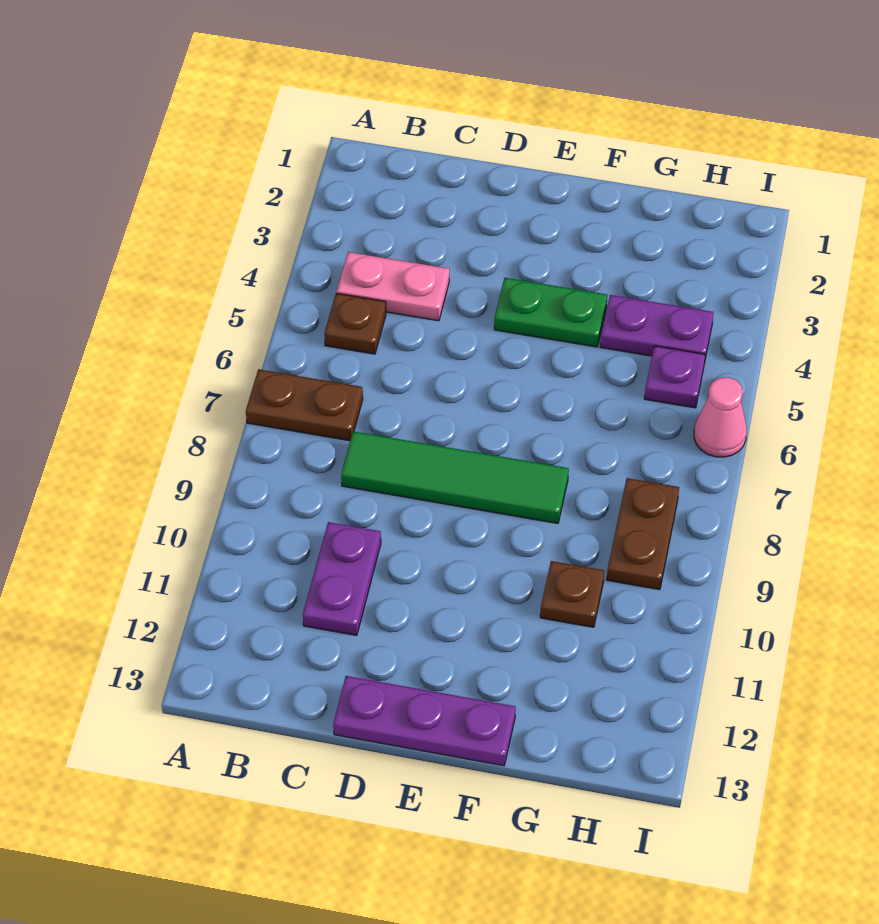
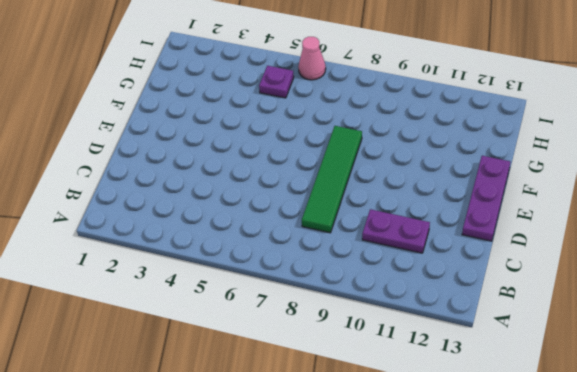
none -> brown plate A7:B7 level 1
none -> pink plate B4:C4 level 1
none -> brown plate B5 level 1

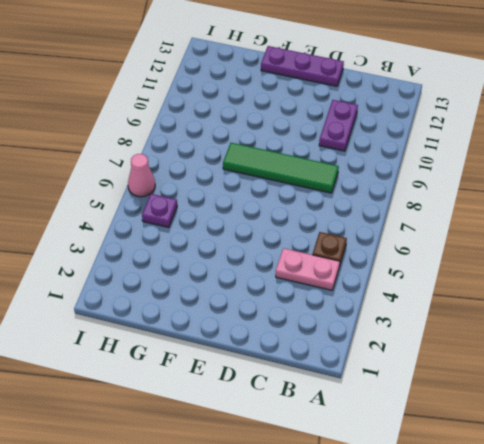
none -> brown plate A7:B7 level 1
none -> green plate E4:F4 level 1
none -> purple plate G4:H4 level 1

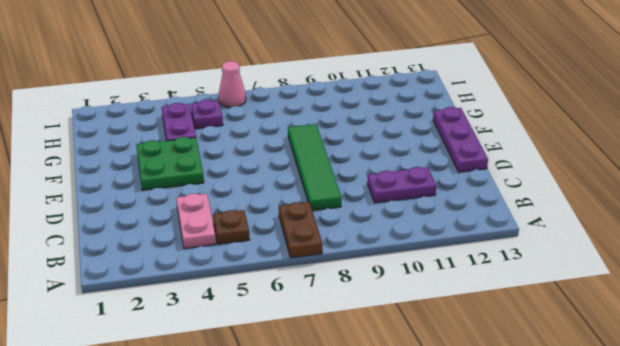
green plate E3:F4 level 1 -> green plate E4:F4 level 1
none -> brown plate G10 level 1
none -> brown plate H8:H9 level 1

